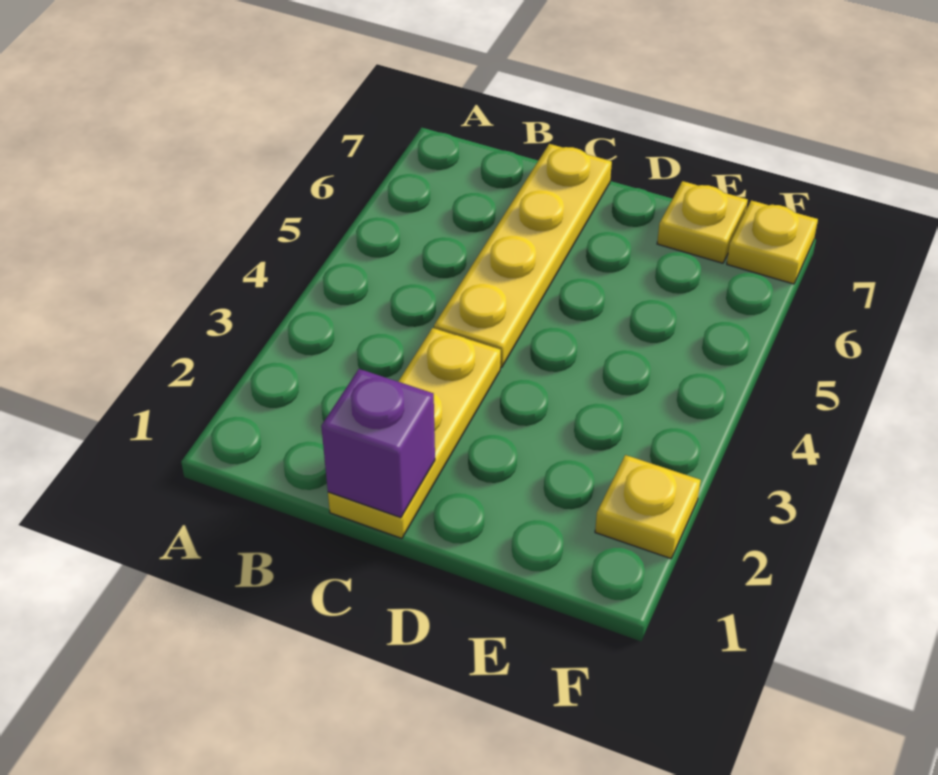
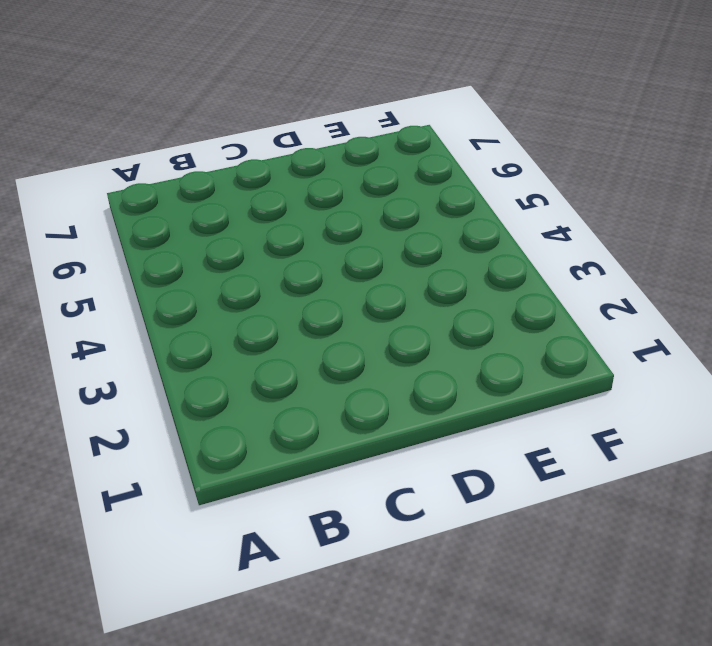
none -> yellow plate C1:C3 level 1
none -> yellow plate C4:C7 level 1

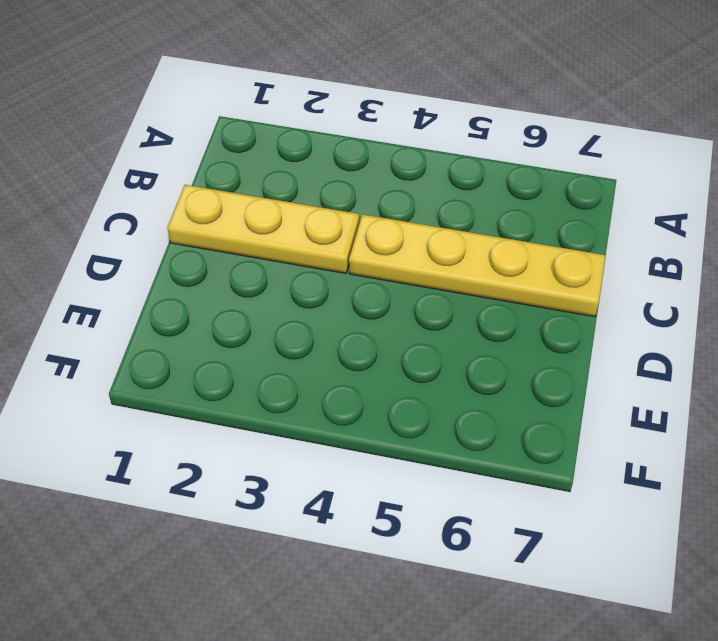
none -> yellow plate E7 level 1
none -> yellow plate F2 level 1

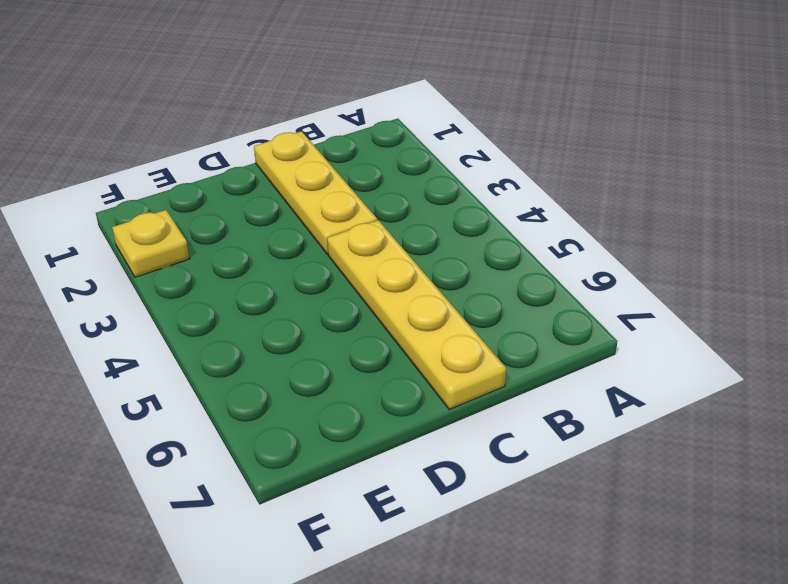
none -> yellow plate E7 level 1
none -> yellow plate F7 level 1

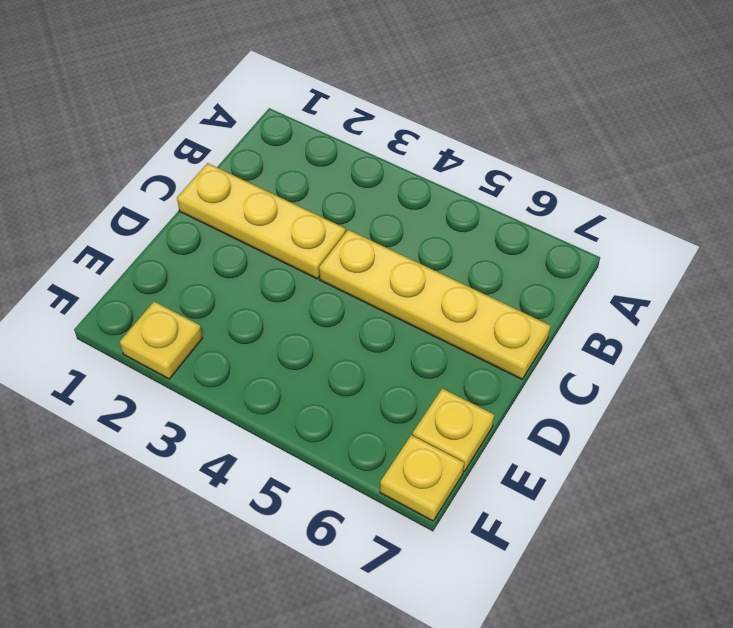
none -> purple brick C1 level 2

